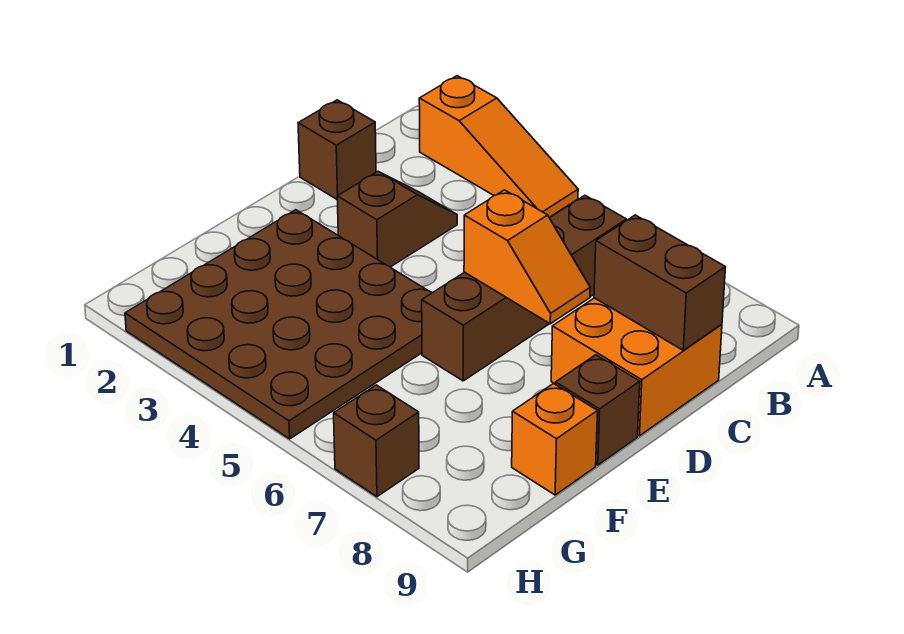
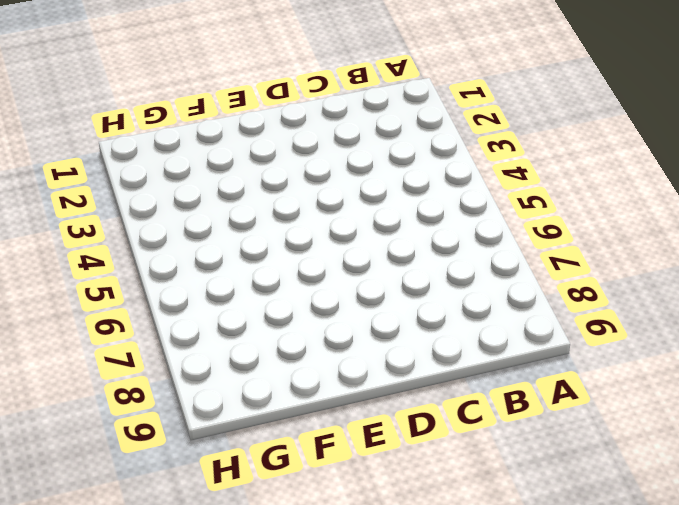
none -> orange slope A2:A4 level 1 top 2
none -> brown brick B6:E6 level 1

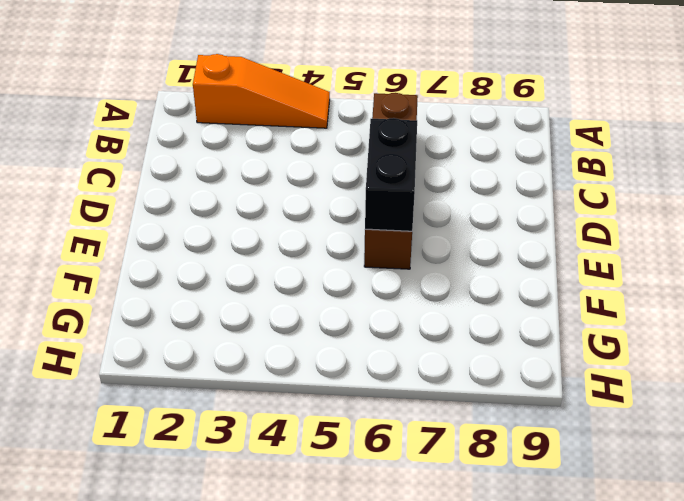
black brick D6:E6 level 2 -> orange slope D6:D7 level 2 top 6
none -> brown brick C1 level 1
none -> brown slope C3:D3 level 1 top D

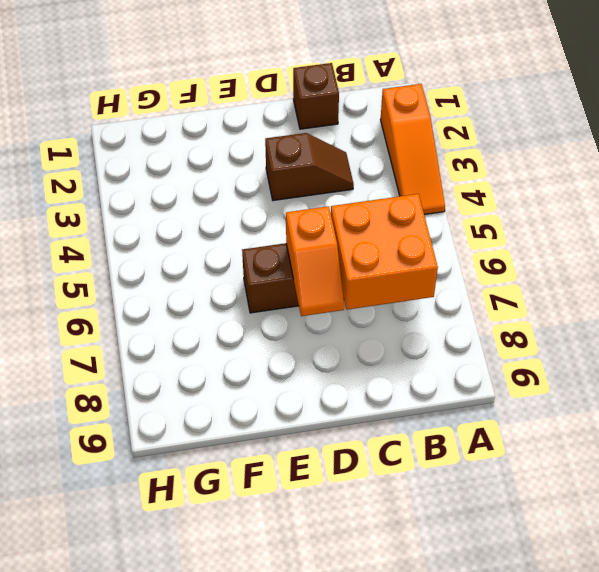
orange brick B6:C7 level 2 -> orange brick C8:D9 level 1
none -> brown plate E2:H5 level 1
none -> brown brick E9 level 1

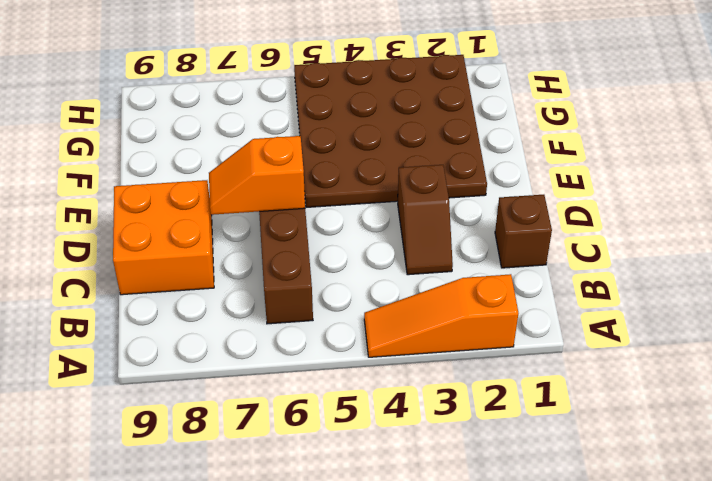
none -> brown brick E9 level 1
none -> orange brick F9 level 1

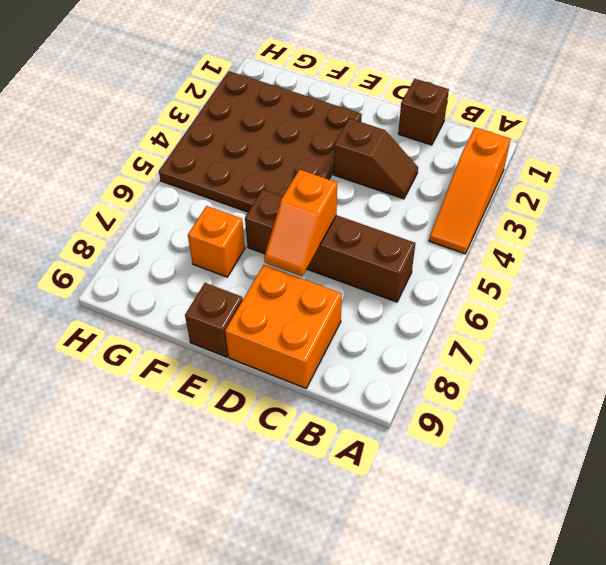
orange brick F7 level 1 -> orange brick F9 level 1
none -> brown brick H7 level 1
none -> brown brick C8:C9 level 2

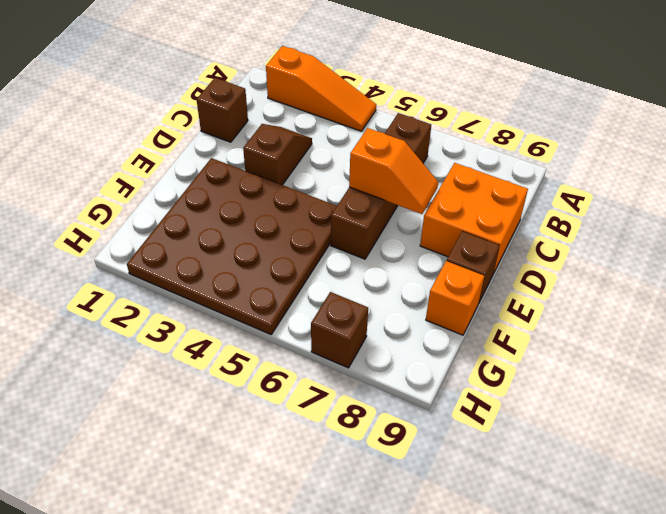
none -> brown brick C8:C9 level 2

